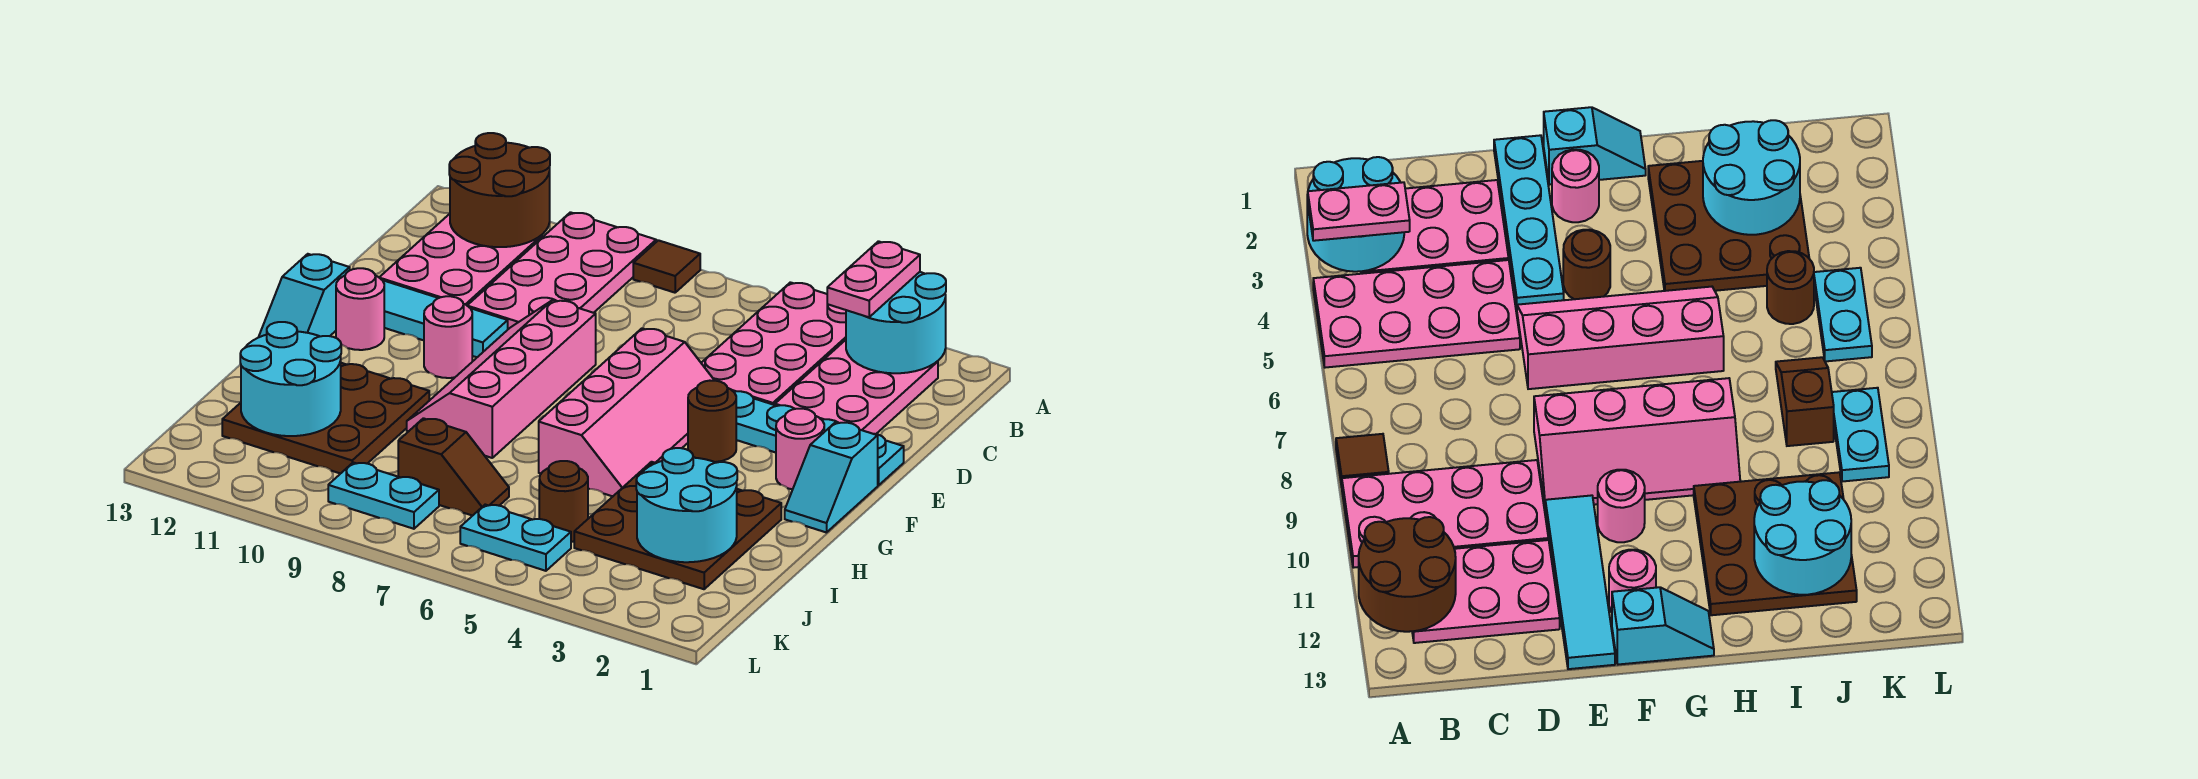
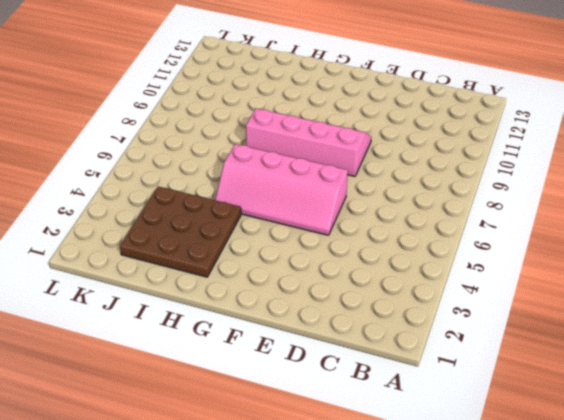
none -> pink plate A4:D5 level 1
none -> brown tile A8 level 1
none -> pink plate A9:D10 level 1

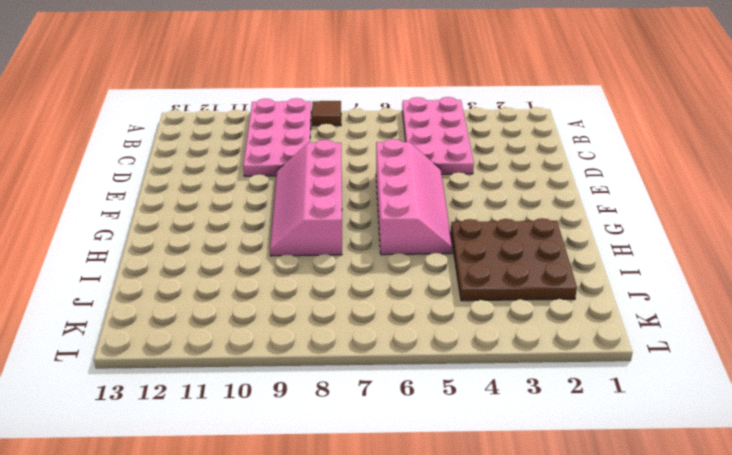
none -> pink plate B2:D3 level 1
none -> pink plate B11:D12 level 1
none -> cyan plate E1:E4 level 1

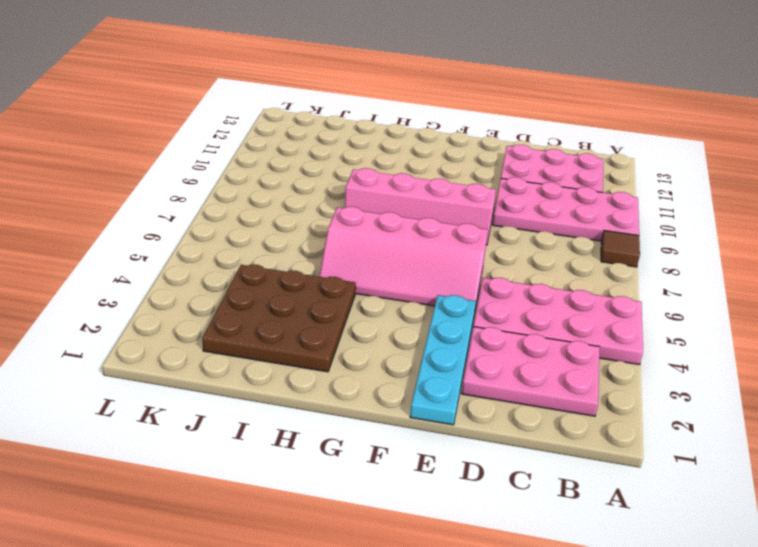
none -> cyan tile E10:E13 level 1
none -> cyan slope F1:G1 level 1 top F
none -> pink round brick F2 level 1

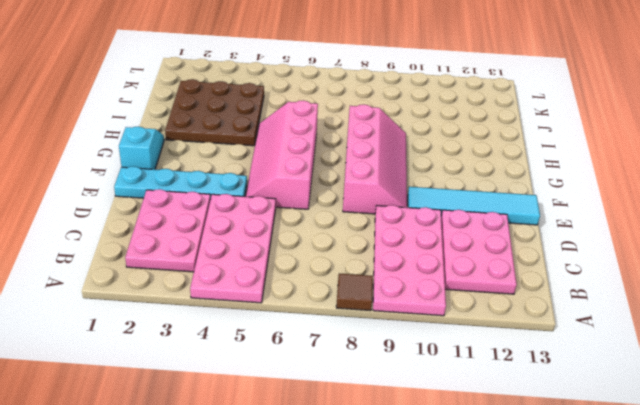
none -> pink round brick F2 level 1
none -> brown round brick F4 level 1
none -> pink round brick F10 level 1

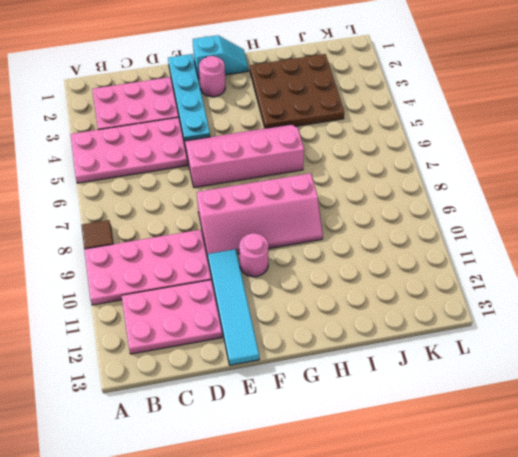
none -> brown round brick F4 level 1
none -> pink round brick F12 level 1
none -> cyan slope F13:G13 level 1 top F

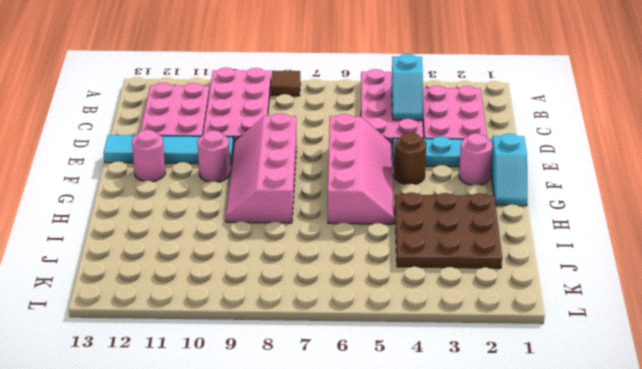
cyan slope B4:C4 level 2 top B -> cyan slope F13:G13 level 1 top F
none -> brown plate H10:J12 level 1
none -> brown round brick J5 level 1
none -> brown slope J7:J8 level 1 top 8

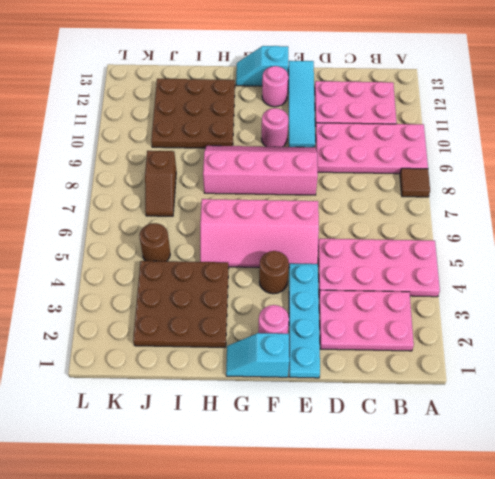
none -> cyan plate K5:K6 level 1
none -> cyan plate K8:K9 level 1
none -> cyan round brick A2:B3 level 2

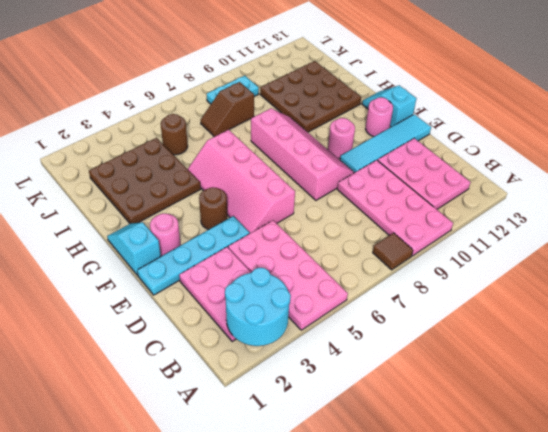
none -> cyan plate K5:K6 level 1
none -> brown round brick A11:B12 level 2
none -> cyan round brick I2:J3 level 2

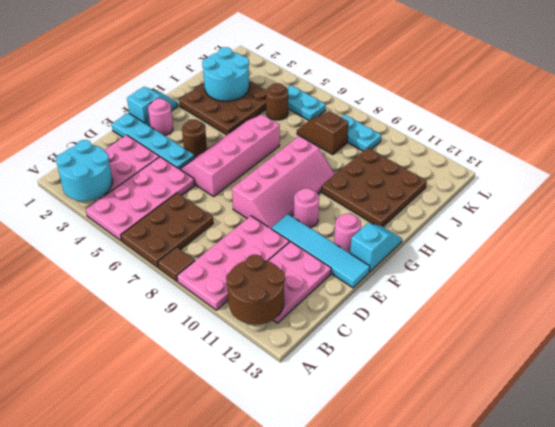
brown plate A6:C7 level 1 -> none
none -> cyan round brick I11:J12 level 2
none -> pink plate A3:B3 level 3

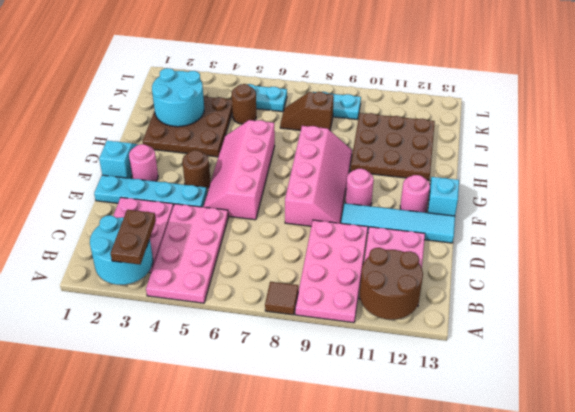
brown plate A3:B3 level 3 -> pink plate A3:B3 level 3
none -> cyan round brick I11:J12 level 2

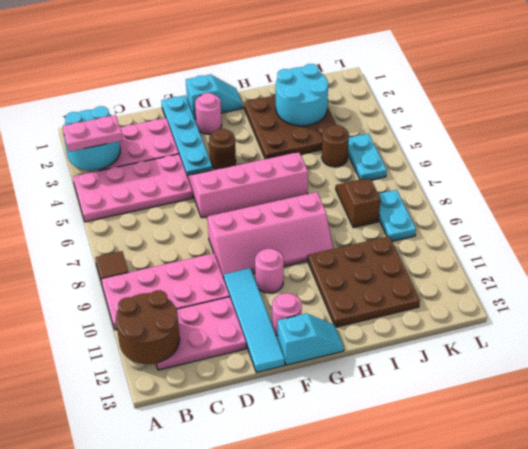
none -> cyan round brick I11:J12 level 2

